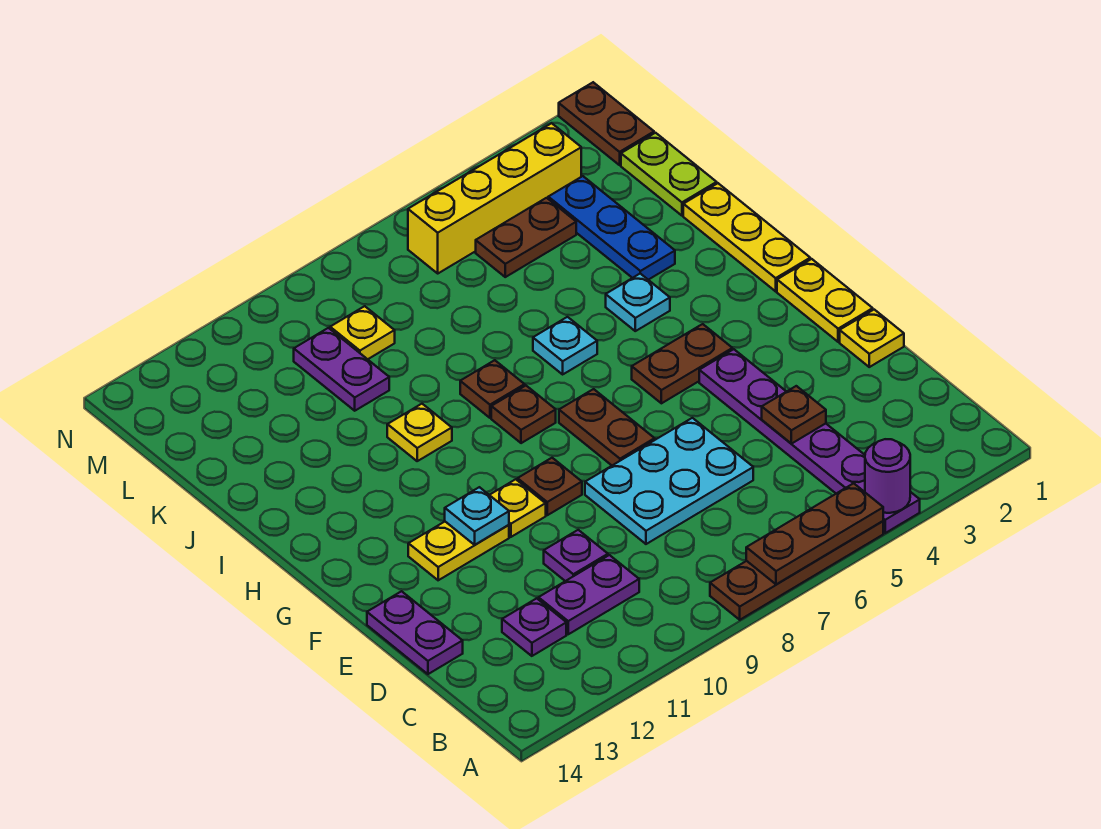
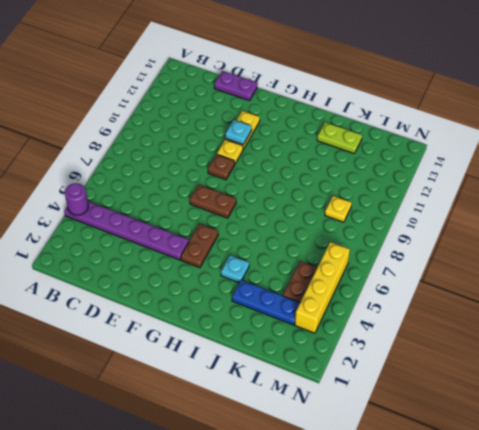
lime plate J13:K13 level 1 -> lime plate K1:L1 level 1
none -> brown plate A5:A8 level 1
none -> purple plate C10:C11 level 1
none -> purple plate C12 level 1
none -> cyan plate D6:E8 level 1

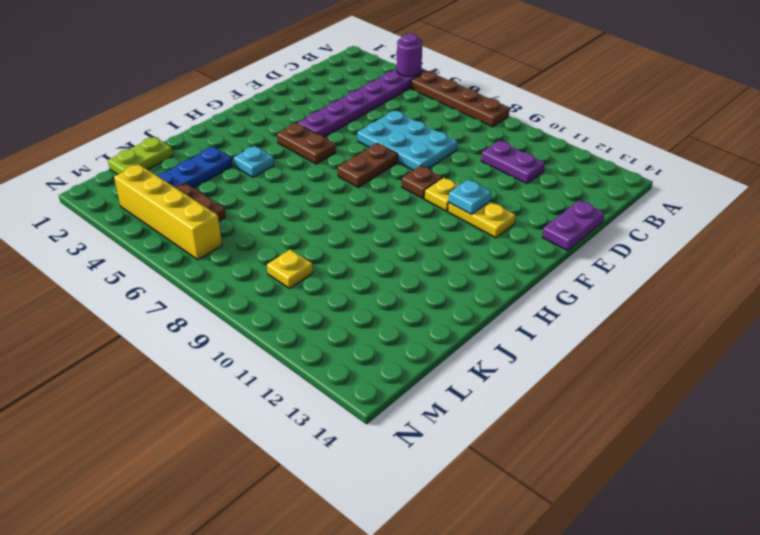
none -> purple plate C12 level 1
none -> purple plate D10 level 1
none -> yellow plate E1 level 1
none -> yellow plate F1:G1 level 1

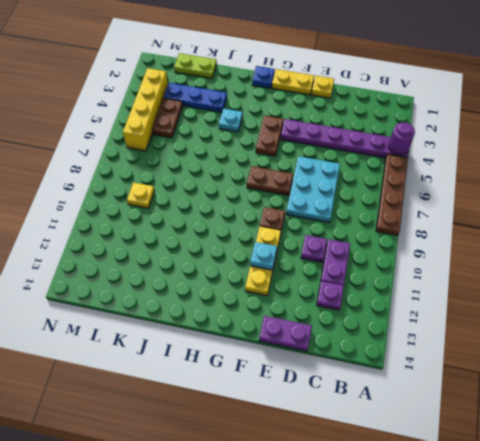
blue plate H1 level 1 -> yellow plate H1:J1 level 1
none -> brown plate H8 level 1
none -> cyan plate I6 level 1
none -> brown plate I8 level 1
none -> yellow plate I10 level 1

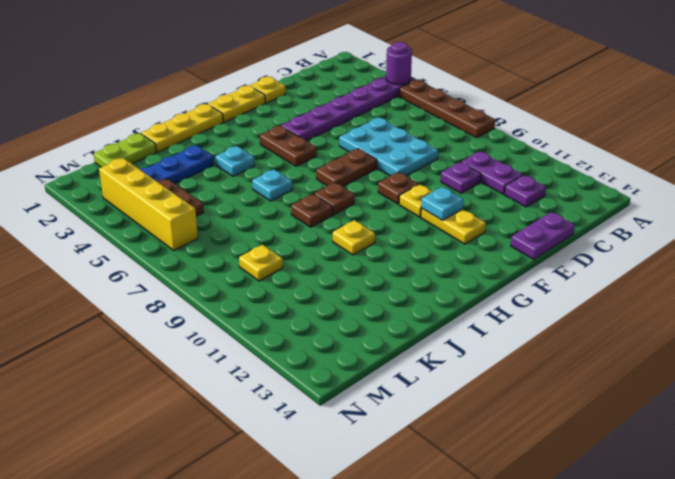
none -> purple plate K10:L10 level 1
none -> brown plate M1:N1 level 1
none -> brown plate A5:A7 level 2
none -> brown plate D4 level 2

